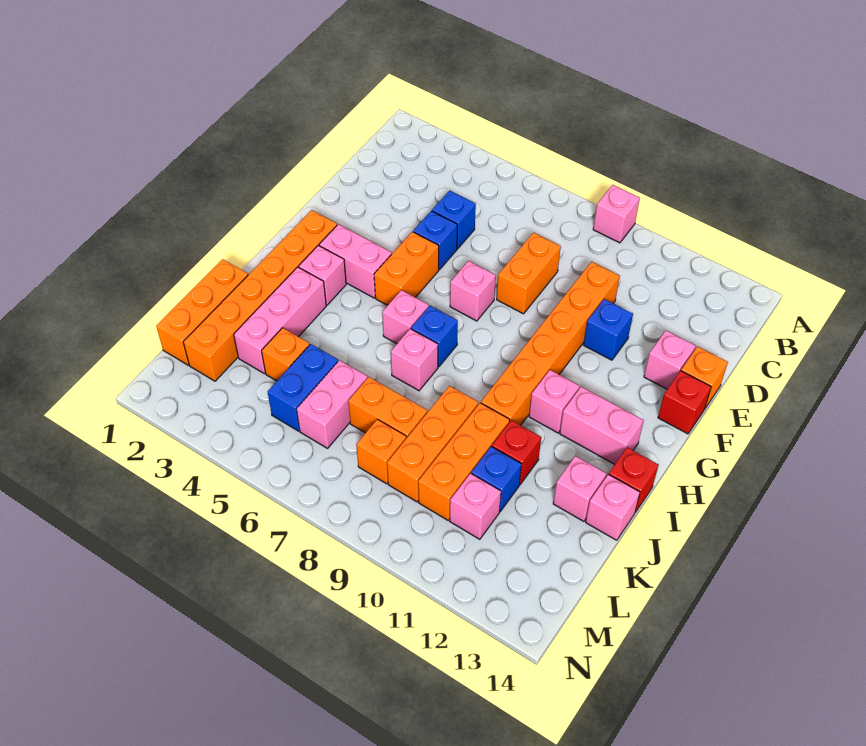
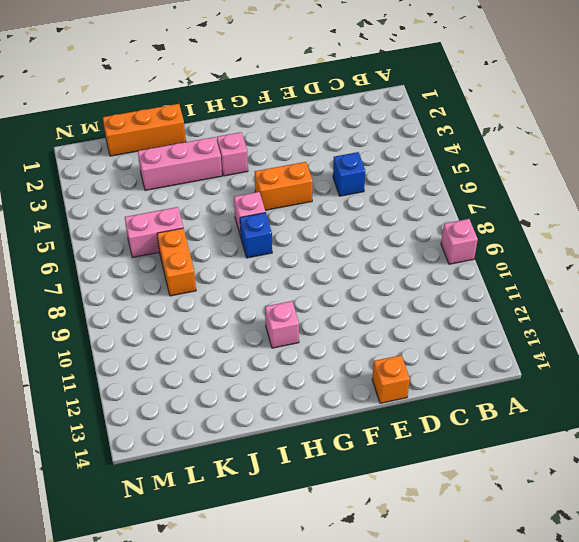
none -> orange brick D8:E8 level 1
none -> orange brick D10:I10 level 1
none -> blue brick E5 level 1
none -> blue brick E11 level 1

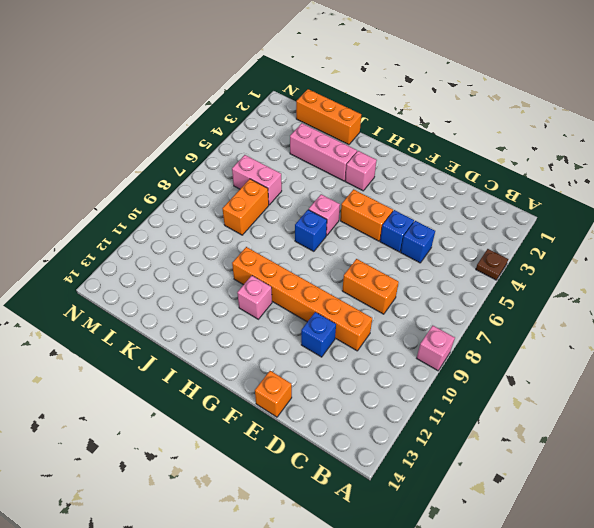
brown plate A4 level 1 -> none
none -> pink brick E13 level 1
none -> pink brick F7 level 1
none -> red brick F14 level 1
none -> orange brick G2:L2 level 1

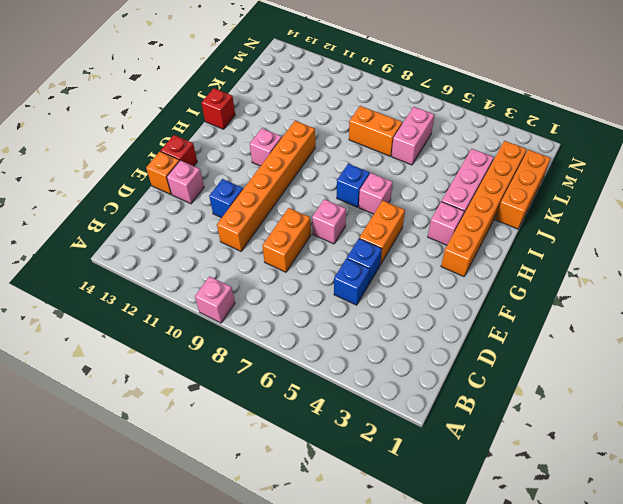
none -> pink brick G3:G4 level 1
none -> pink brick H12:H13 level 1
none -> pink brick I7 level 1
none -> orange brick J9:L9 level 1

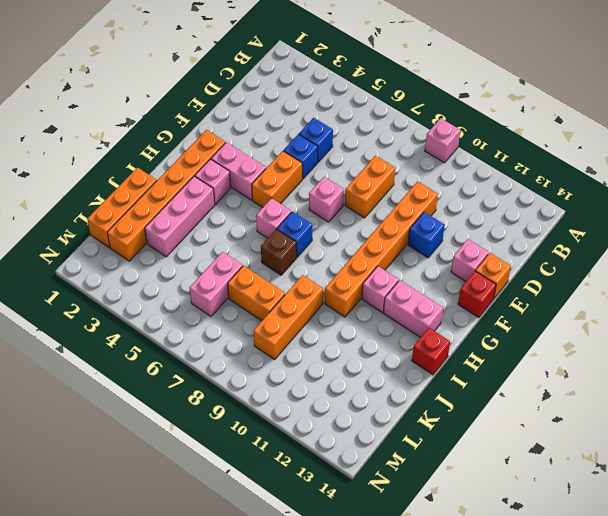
brown brick I7 level 1 -> pink brick I7 level 1
none -> orange brick J10:L10 level 1
none -> red brick J11 level 1
none -> pink brick J13 level 1
none -> pink brick J14 level 1

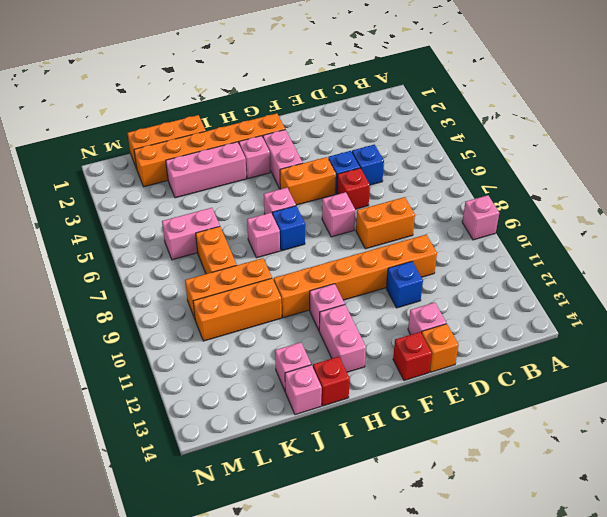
red brick E6 level 1 -> red brick J11 level 1
none -> orange brick K4 level 1
none -> blue brick K5:L5 level 1
none -> blue brick K11 level 1
none -> orange brick L8 level 1

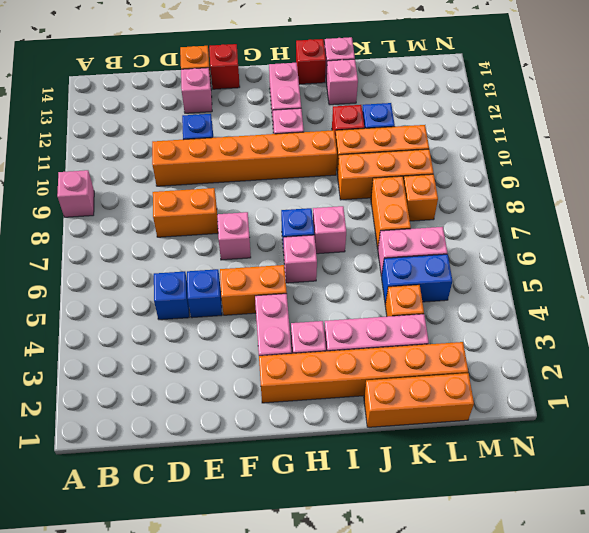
none -> pink brick L11 level 1

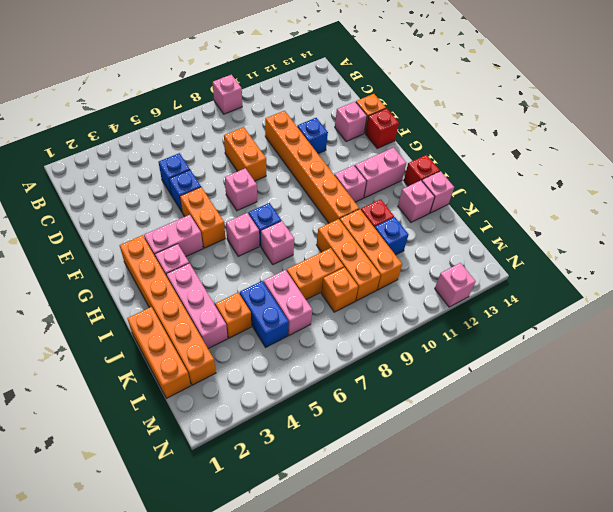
pink brick N12 level 1 -> pink brick L11 level 1

